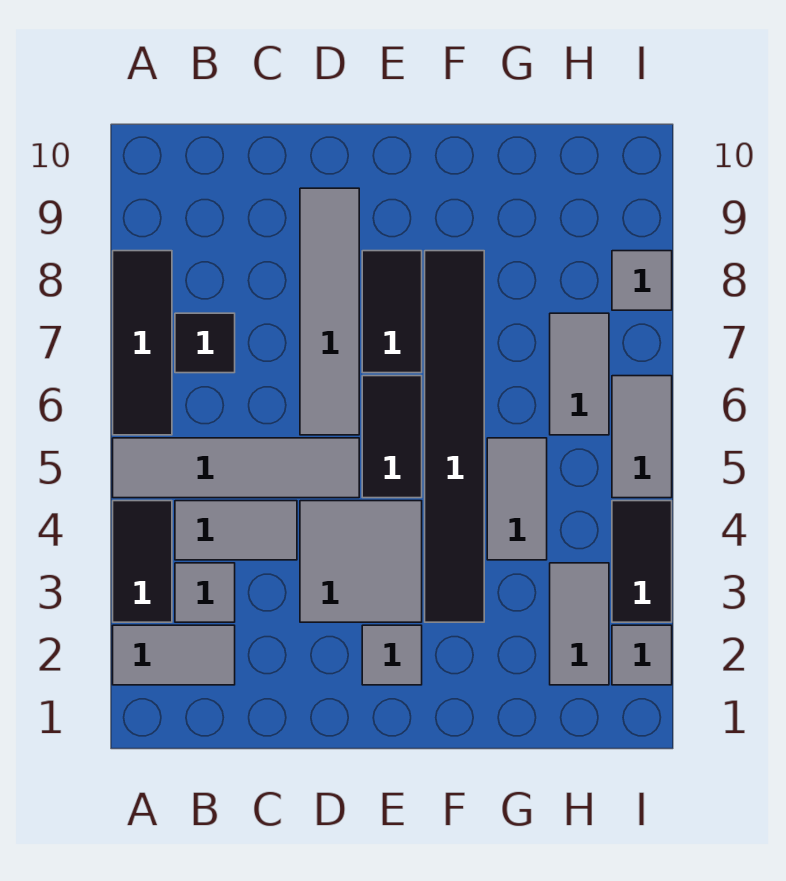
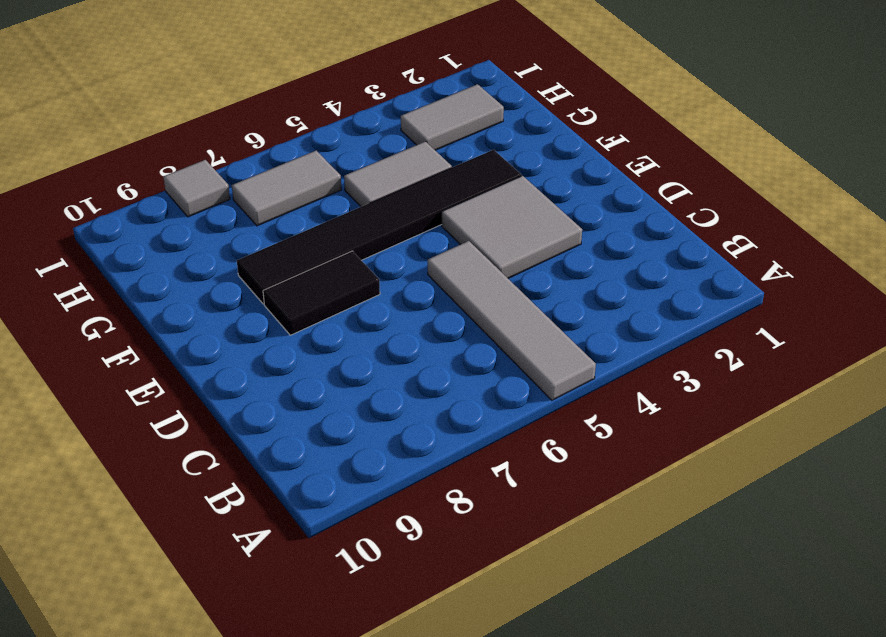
none -> grey tile A2:B2 level 1
none -> black tile A3:A4 level 1
none -> black tile A6:A8 level 1

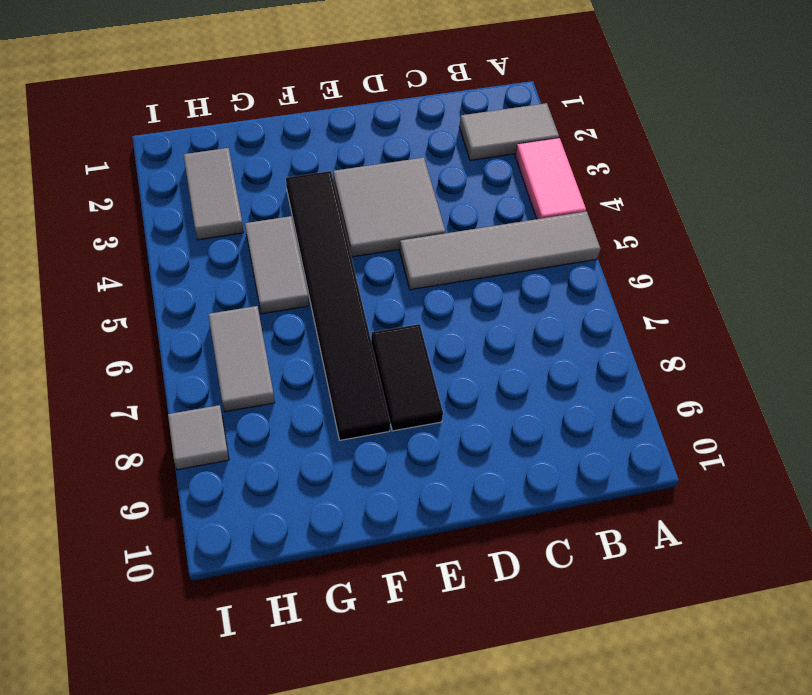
pink tile A3:A4 level 1 -> black tile A3:A4 level 1
none -> black tile A6:A8 level 1
none -> grey tile B3 level 1
none -> grey tile B4:C4 level 1

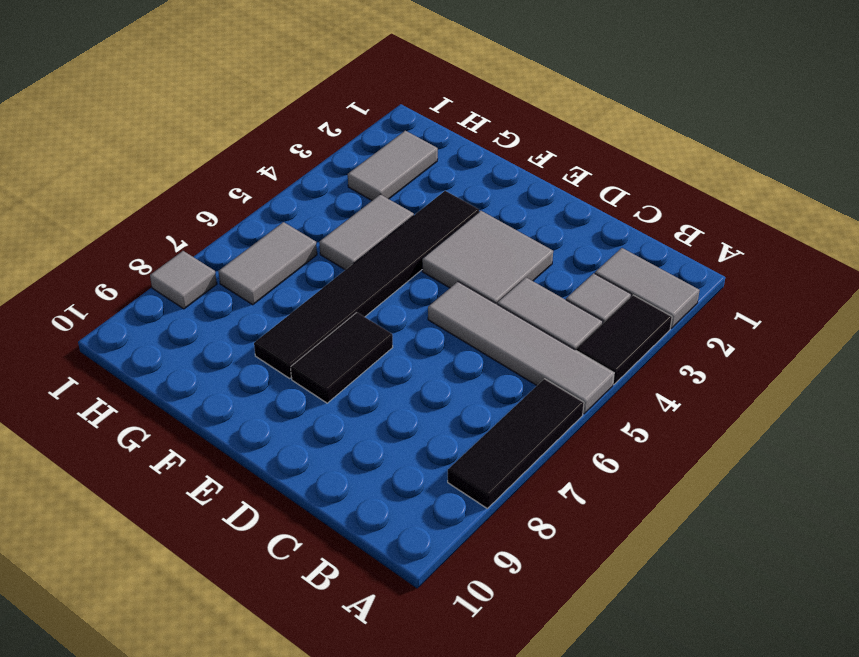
none -> black tile B7 level 1
none -> grey tile D6:D9 level 1
none -> grey tile E2 level 1

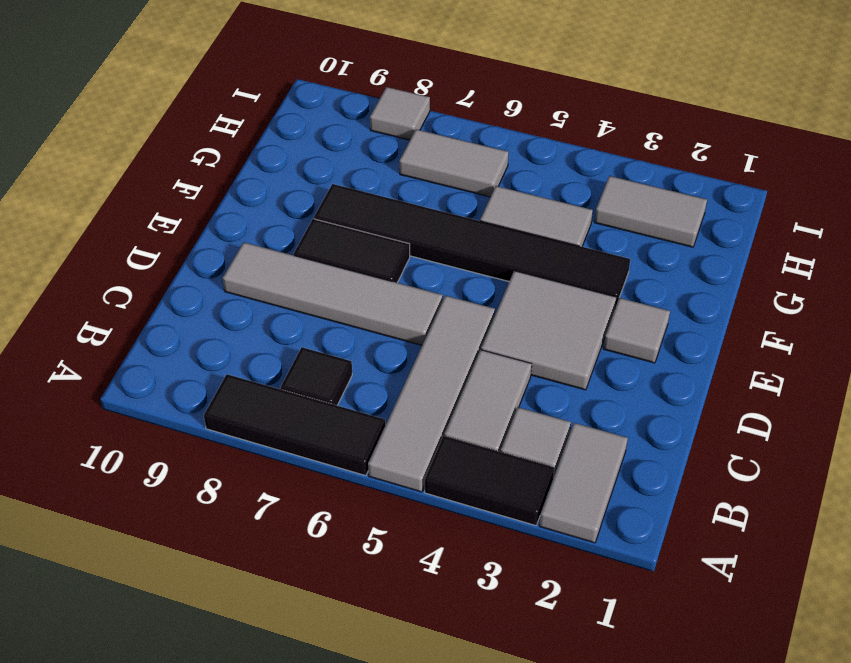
none -> black tile E5:E6 level 1
none -> grey tile I2 level 1
none -> black tile I3:I4 level 1

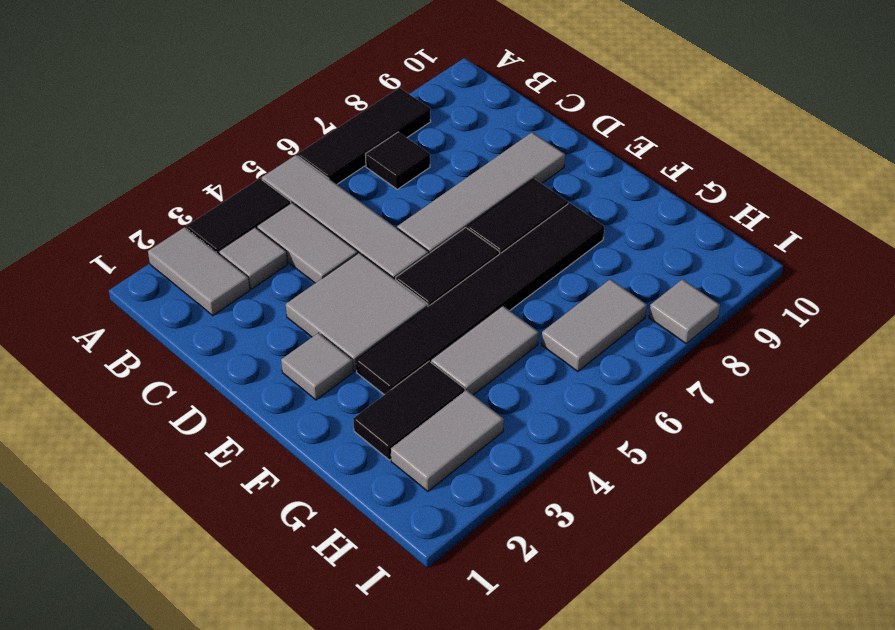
black tile G2:G3 level 1 -> black tile I3:I4 level 1
none -> grey tile I2 level 1
none -> grey tile I5:I6 level 1

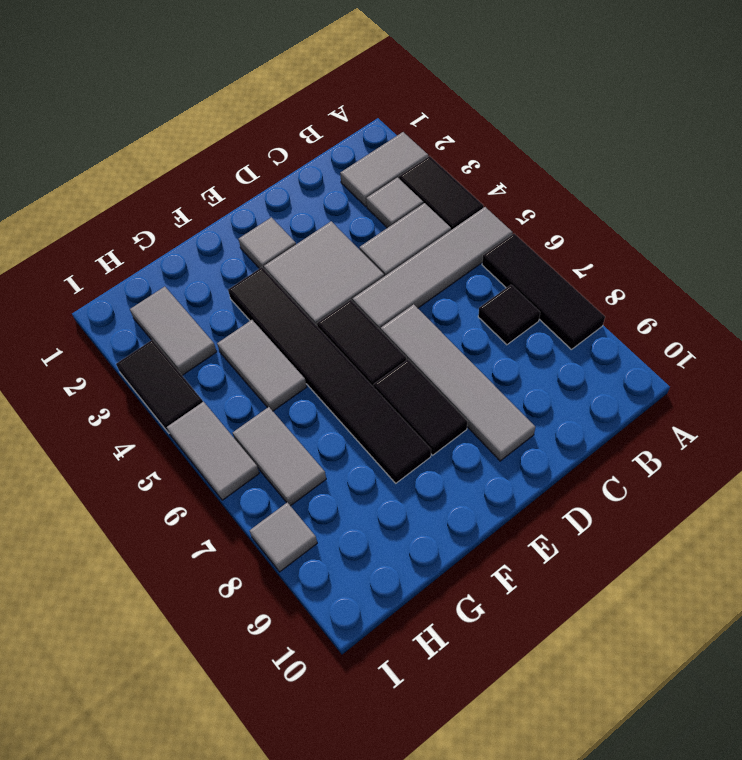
none -> grey tile I2 level 1

